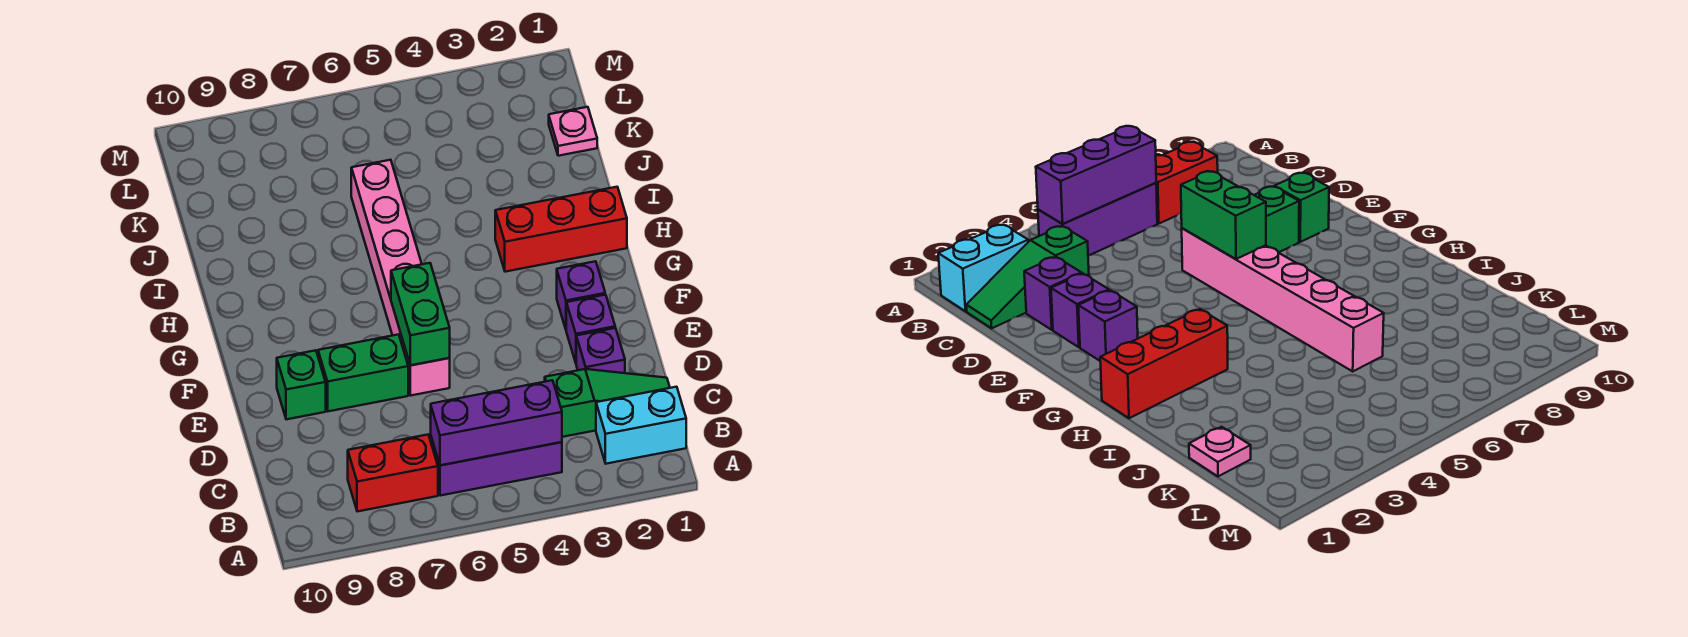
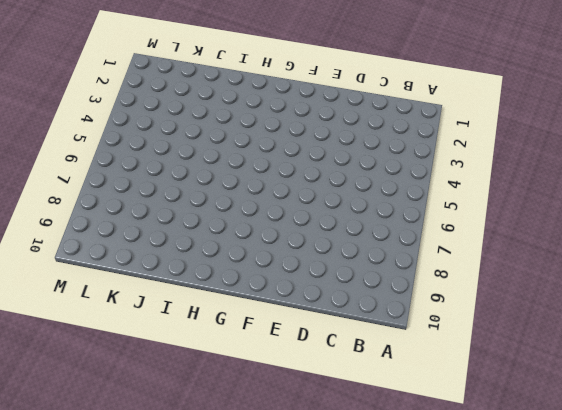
none -> cyan brick B1:B2 level 1
none -> purple brick B4:B6 level 1
none -> red brick B7:B8 level 1

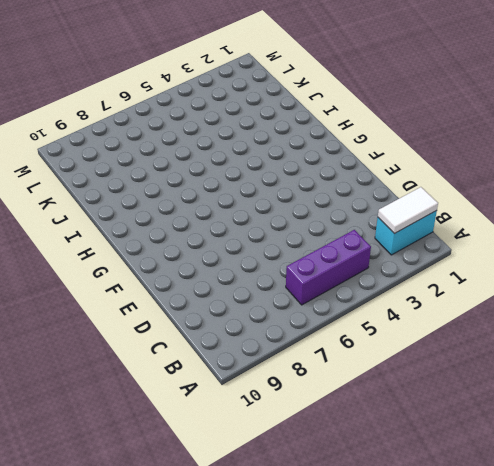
white tile B1:B2 level 2 -> none
none -> red brick B7:B8 level 1
none -> green slope C1:C3 level 1 top 3
none -> purple brick D2 level 1

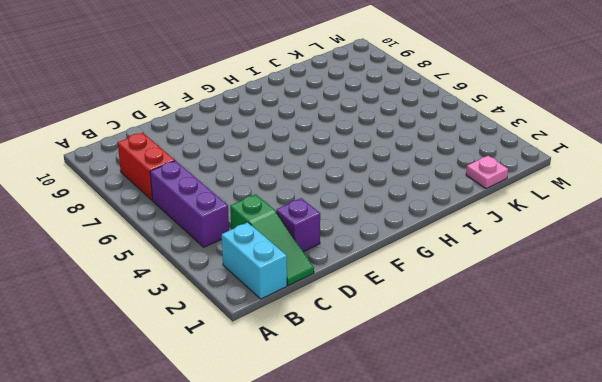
none -> purple brick E2 level 1
none -> pink brick E6:J6 level 1
none -> green brick E7:E8 level 1

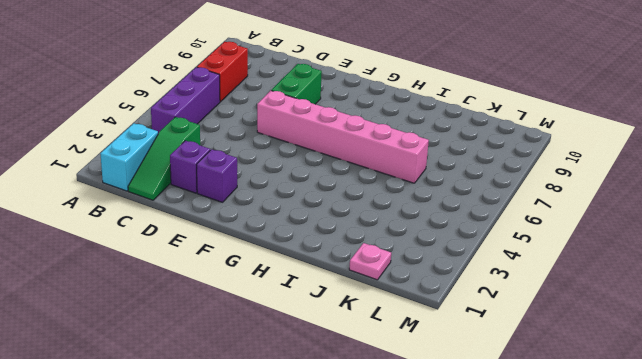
none -> green brick E9 level 1
none -> purple brick F2 level 1
none -> red brick H1:H3 level 1

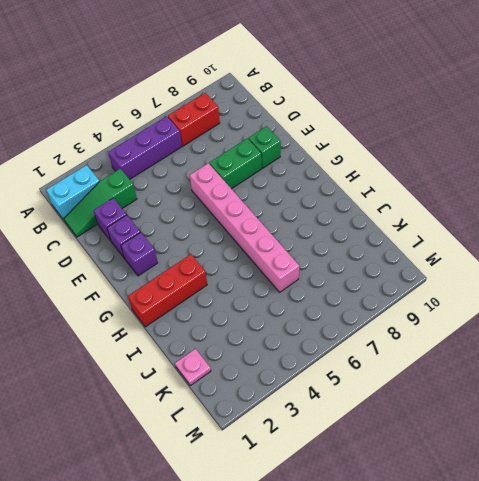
none -> purple brick B4:B6 level 2
none -> green brick E6:F6 level 2

